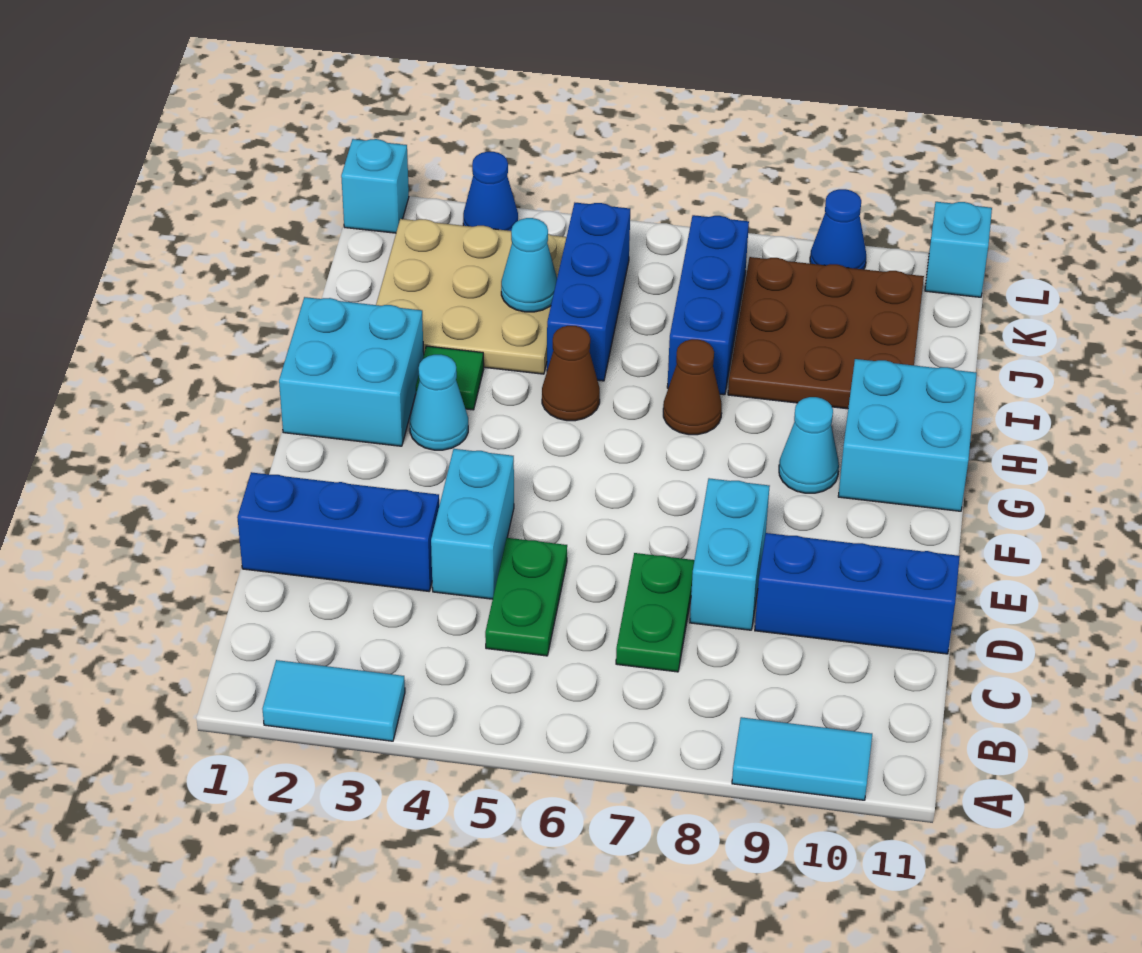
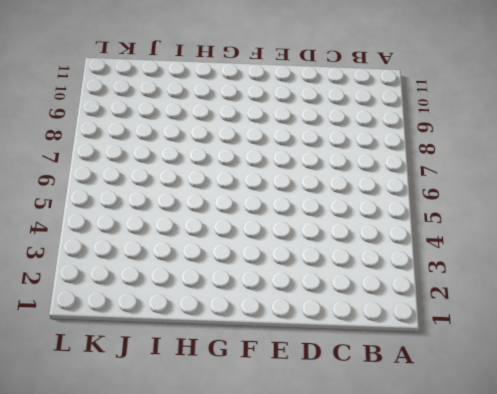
none -> cyan tile A2:A3 level 1
none -> cyan tile A9:A10 level 1
none -> green plate C5:D5 level 1

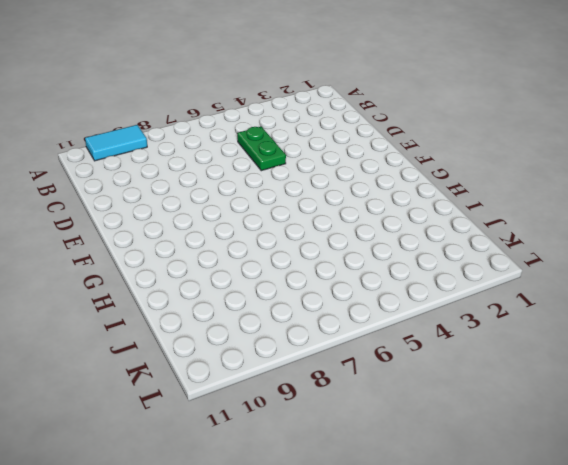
none -> cyan tile A2:A3 level 1
none -> green plate C7:D7 level 1
none -> blue brick D1:D3 level 1

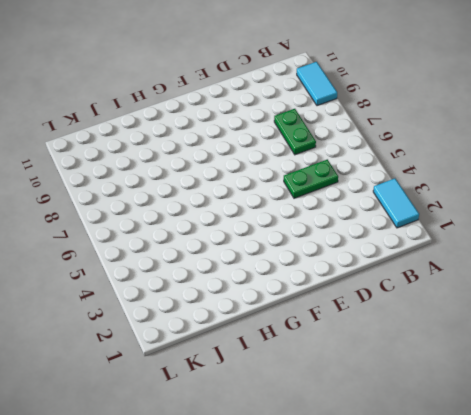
green plate C7:C8 level 1 -> green plate C7:D7 level 1
none -> blue brick D1:D3 level 1
none -> cyan brick D4:E4 level 1
none -> cyan brick D8:E8 level 1

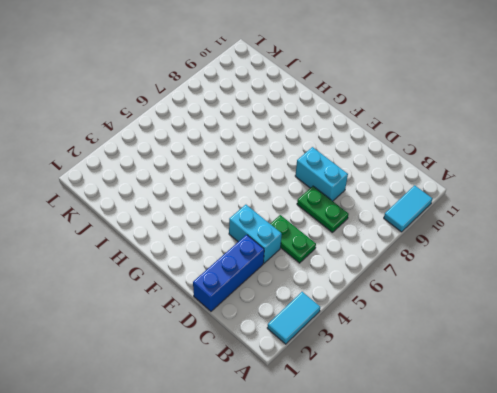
none -> blue brick D9:D11 level 1
none -> cyan brick G1:H2 level 1
none -> cyan cone G3 level 1

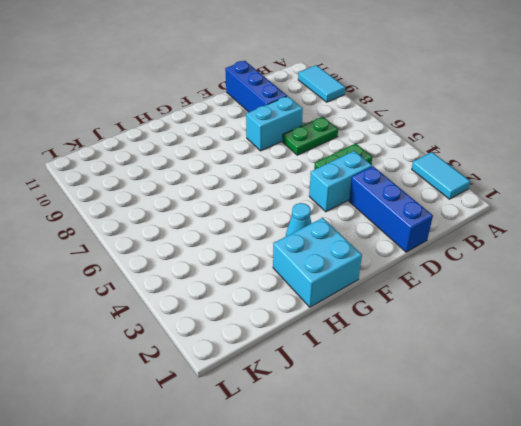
none -> cyan cone G9 level 1
none -> cyan brick G10:H11 level 1
none -> green tile H3 level 1

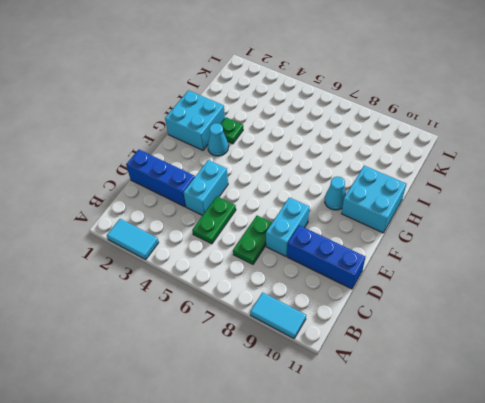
green plate H3 level 1 -> green tile H3 level 1
none -> brown cone H5 level 1
none -> brown cone H7 level 1
none -> tan plate I2:K4 level 1

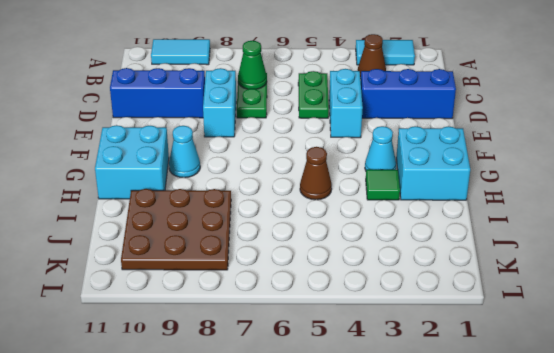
brown cone B3 level 1 -> brown cone H7 level 1
green cone C7 level 2 -> none
none -> tan plate I2:K4 level 1
none -> blue brick I5:K5 level 1
none -> blue brick I7:K7 level 1

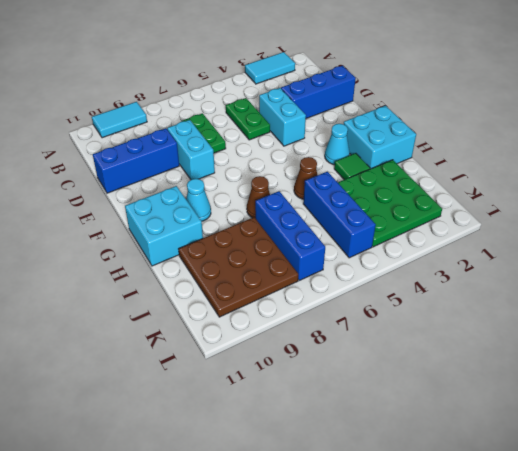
green plate I2:K4 level 1 -> tan plate I2:K4 level 1
none -> cyan brick L1 level 1
none -> blue cone L3 level 1
none -> blue cone L9 level 1

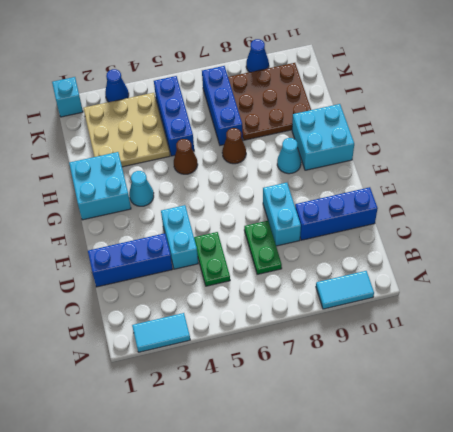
none -> green tile H3 level 1
none -> cyan brick L11 level 1
none -> cyan cone J4 level 2

